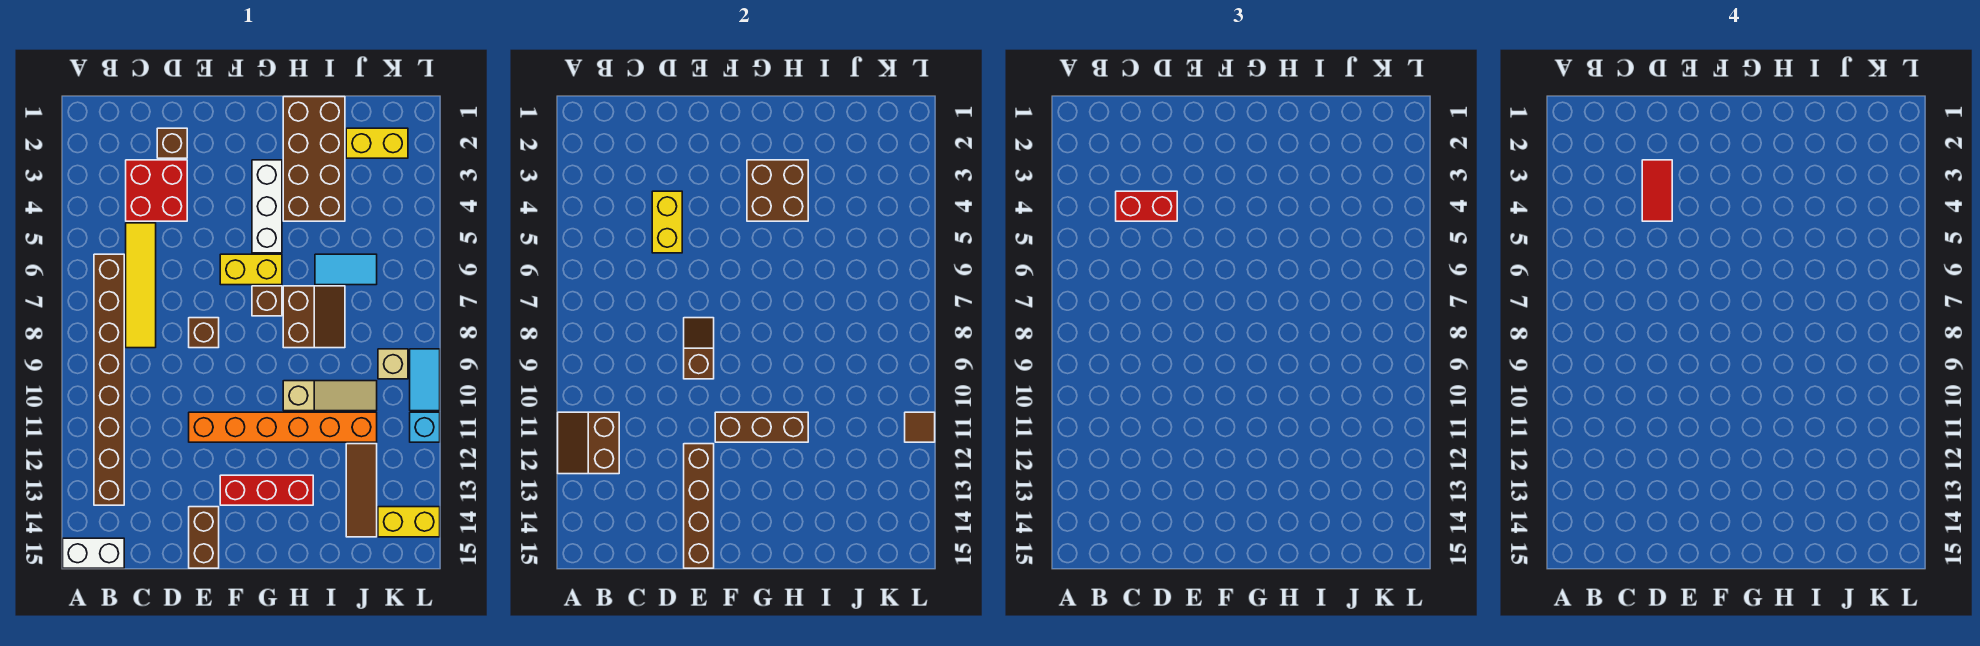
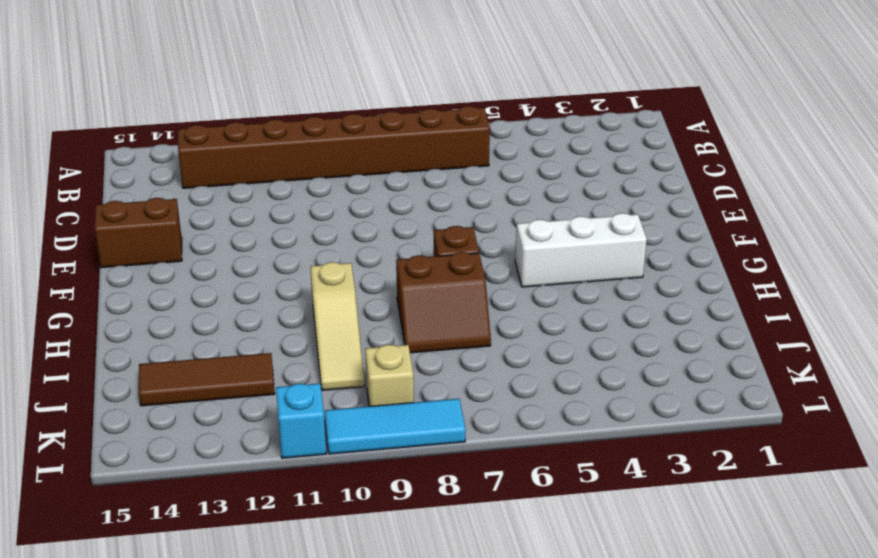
cyan tile L8:L10 level 1 -> cyan tile L9:L10 level 1
none -> white brick A15:B15 level 1
none -> red brick C3:D4 level 1
none -> yellow tile C5:C8 level 1
none -> brown brick D2 level 1

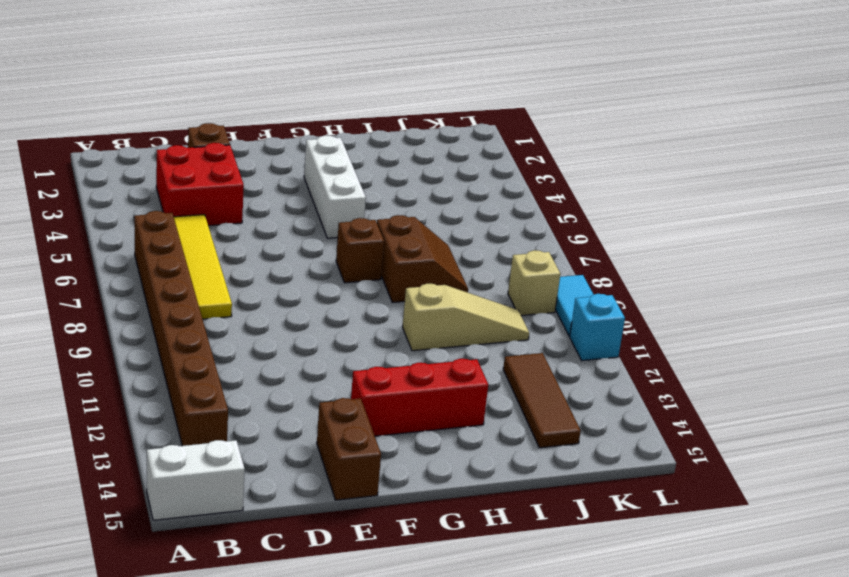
none -> brown brick E8 level 1
none -> orange brick E11:J11 level 1
none -> yellow brick F6:G6 level 1
none -> brown brick H1:I4 level 1

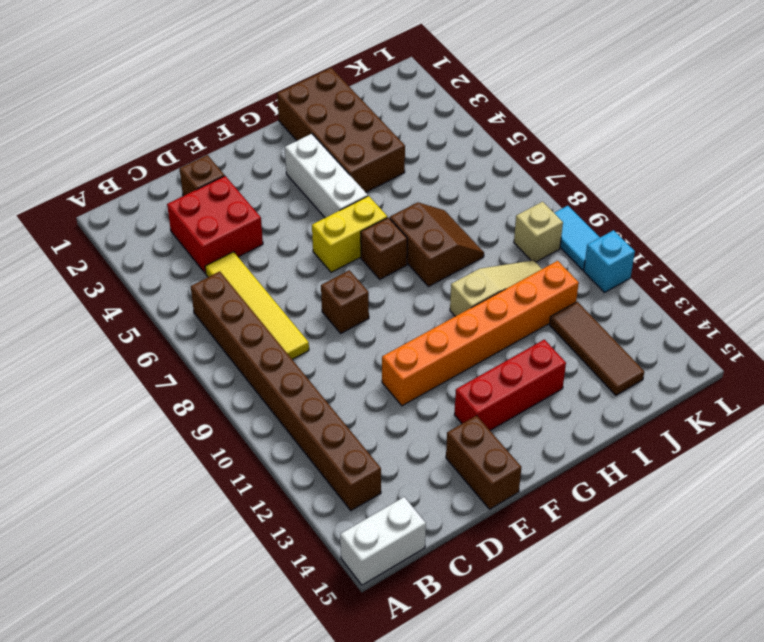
none -> cyan tile I6:J6 level 1
none -> yellow brick J2:K2 level 1
none -> yellow brick K14:L14 level 1
none -> brown slope A11:B12 level 2 top B

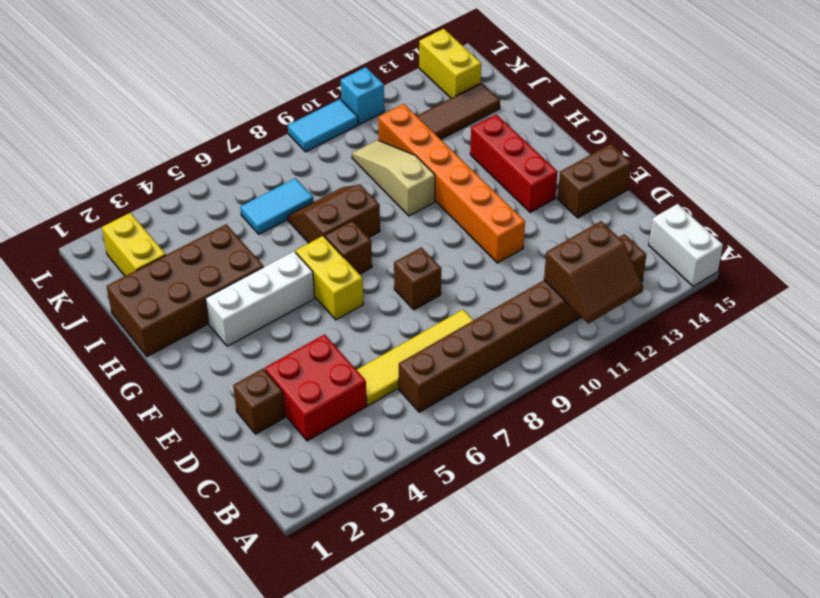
cyan tile J6:J7 level 1 -> cyan tile I6:J6 level 1
none -> tan brick K9 level 1
none -> yellow brick D4:D5 level 2
none -> brown slope E8:E9 level 2 top 9
none -> brown brick E12:E15 level 2

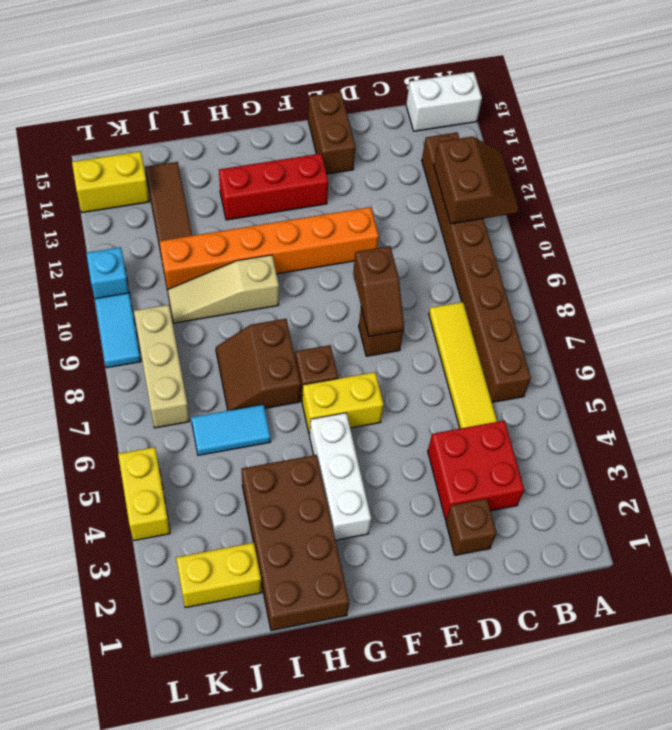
tan brick K7:K9 level 1 -> tan brick K9 level 1
yellow brick L4:L5 level 1 -> yellow brick D4:D5 level 2
none -> brown brick E12:E15 level 2
none -> brown brick F11:H11 level 2
none -> brown brick G3:H4 level 2
none -> brown tile L11 level 2

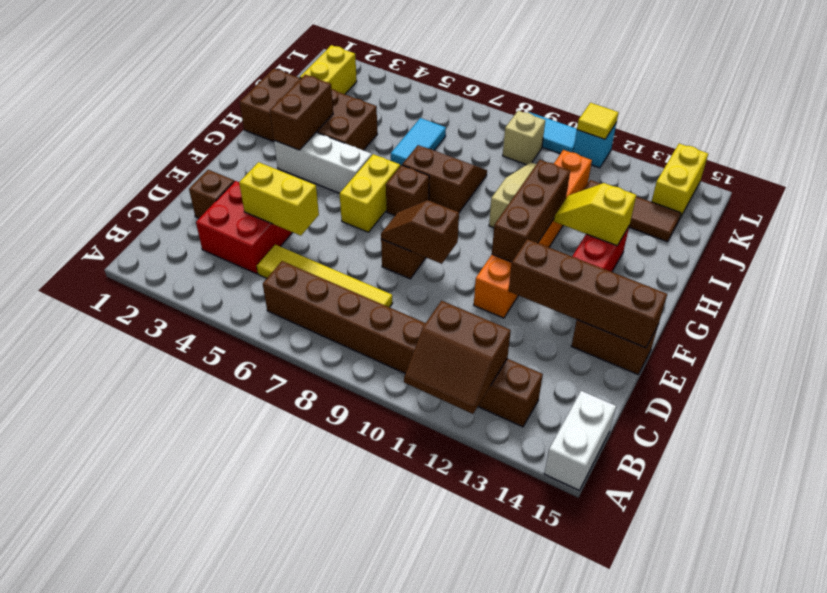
brown brick G3:H3 level 2 -> brown brick G3:H4 level 2
yellow slope H12:H13 level 2 top 13 -> none
yellow tile L11 level 2 -> brown tile L11 level 2
none -> red brick C4:D4 level 3
none -> red tile D3:D4 level 4

